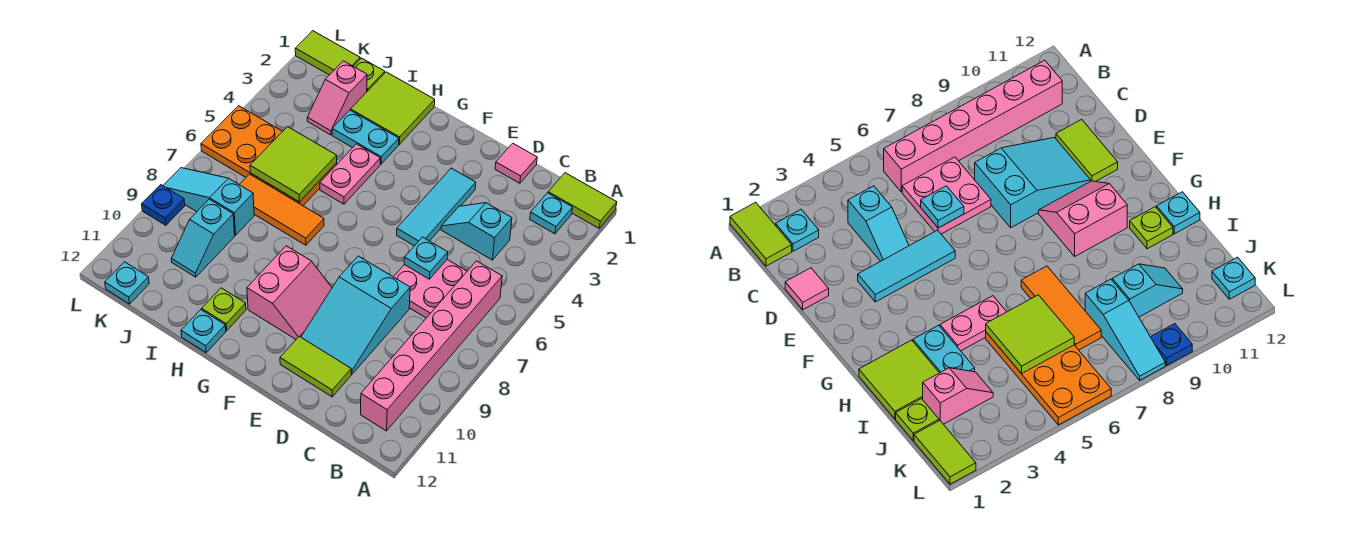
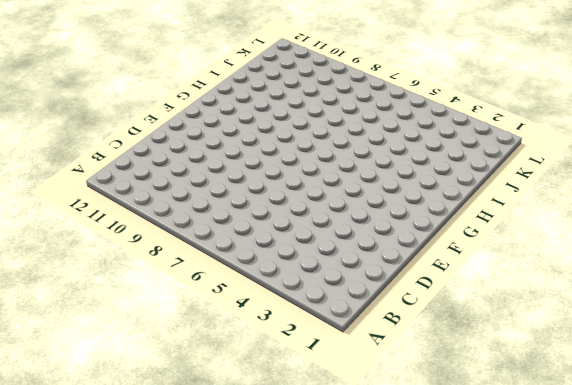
none -> lime tile A1:B1 level 1
none -> cyan plate B2 level 1
none -> pink brick B6:B11 level 1

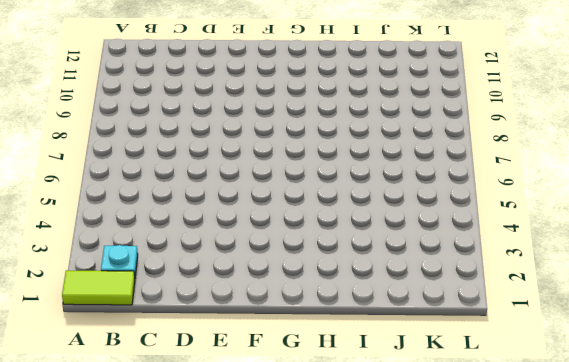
none -> pink brick B6:B11 level 1
none -> cyan slope C4:D4 level 1 top C
none -> pink plate C6:D7 level 1

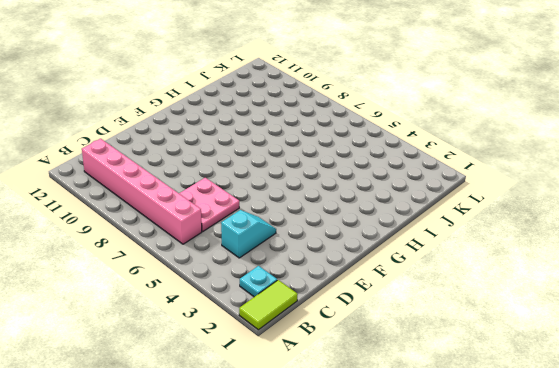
none -> pink tile D1 level 1
none -> cyan slope D8:E10 level 1 top 8
none -> lime tile D11:E11 level 1

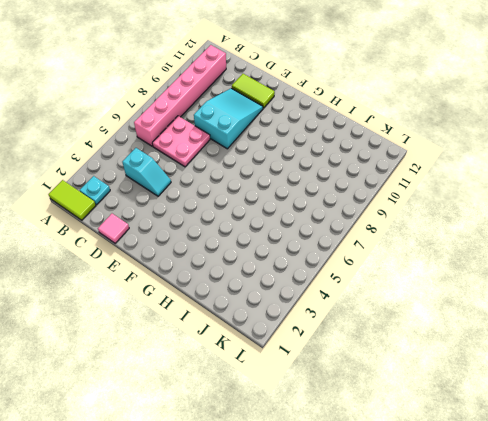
none -> cyan tile E3:E5 level 1
none -> pink slope F9:G10 level 1 top G
none -> lime tile H1:I2 level 1

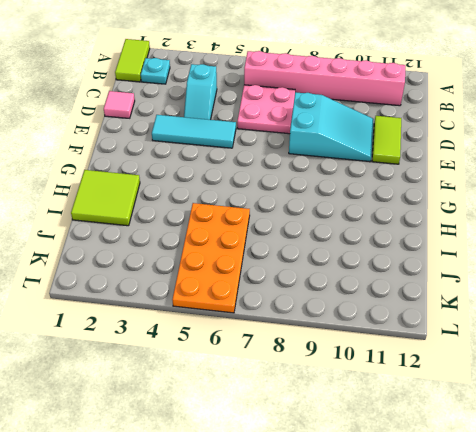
none -> pink slope F9:G10 level 1 top G
none -> cyan plate H3:I3 level 1
none -> pink plate H4:H5 level 1

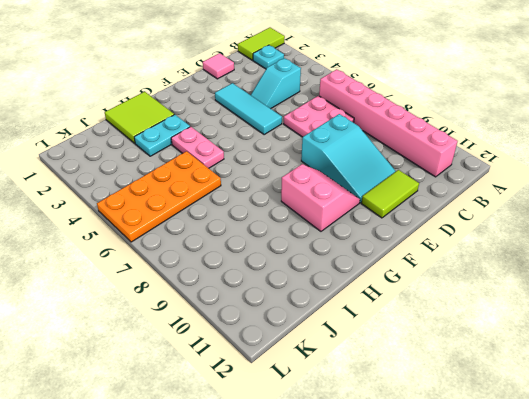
none -> orange tile H7:J7 level 1
none -> lime plate H11 level 1
none -> cyan plate H12 level 1

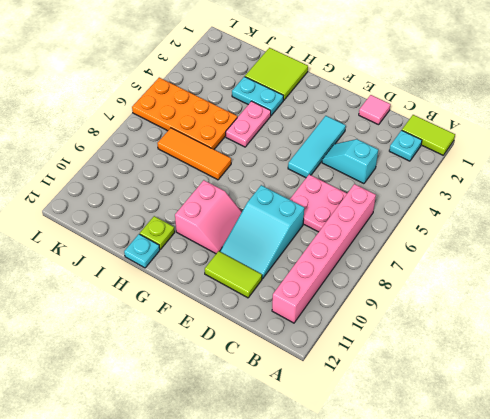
none -> lime plate J1 level 1
none -> pink slope J2:J3 level 1 top 2
none -> cyan slope J8:L8 level 1 top J

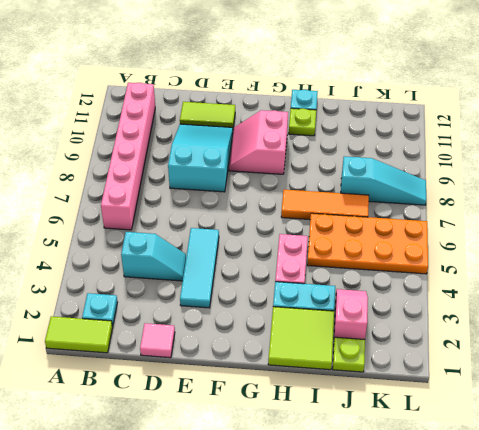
none -> pink plate C6:D7 level 1
none -> cyan slope J9:J10 level 1 top 9
none -> lime tile K1:L1 level 1

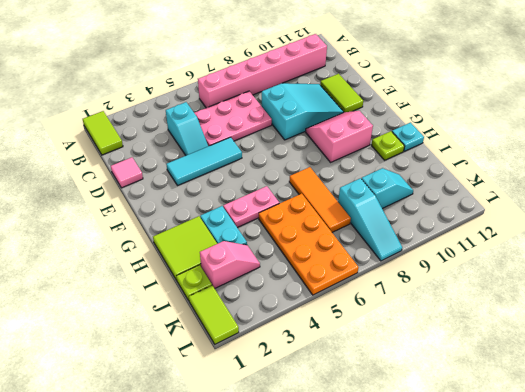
pink plate C5:D7 level 1 -> pink plate C6:D7 level 1
none -> cyan plate B2 level 1
none -> cyan plate K12 level 1
none -> blue plate L9 level 1

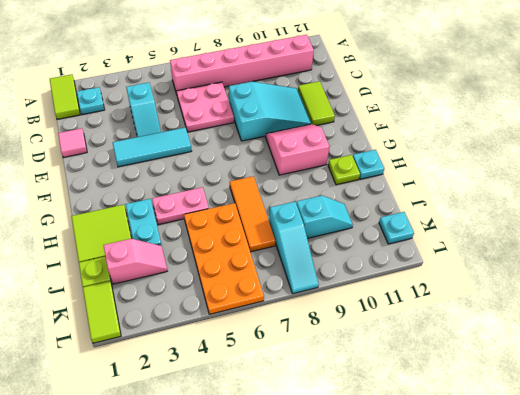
none -> blue plate L9 level 1
none -> cyan plate D6 level 2
none -> lime tile I5:J6 level 2

